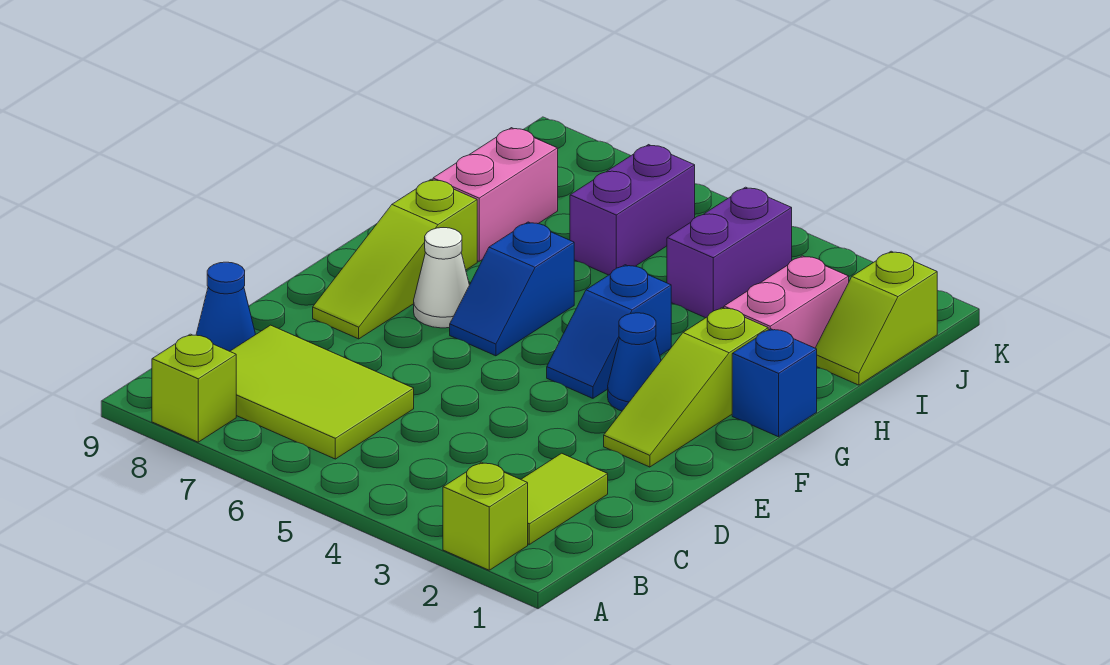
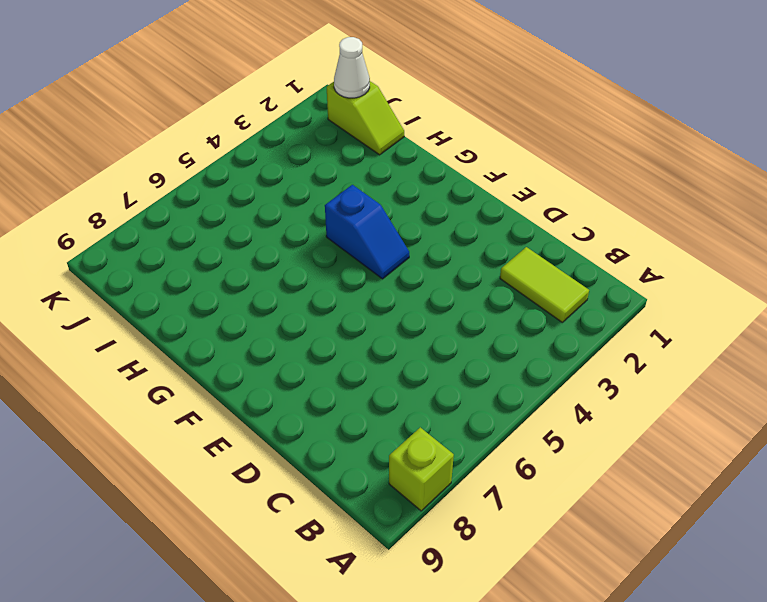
white cone J1 level 2 -> white cone F7 level 1
none -> lime brick A2 level 1
none -> lime tile B6:C8 level 1
none -> blue cone C9 level 1

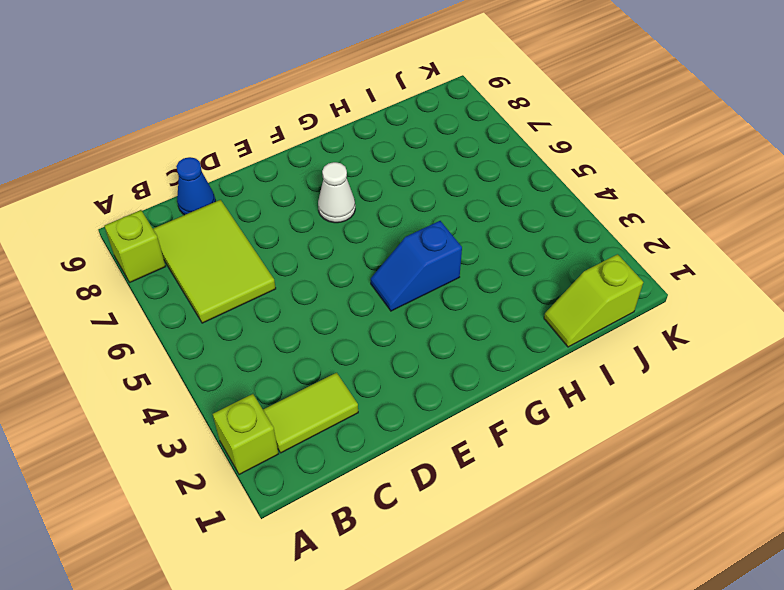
none -> lime slope E2:G2 level 1 top G
none -> lime slope E8:G8 level 1 top G
none -> blue cone F3 level 1

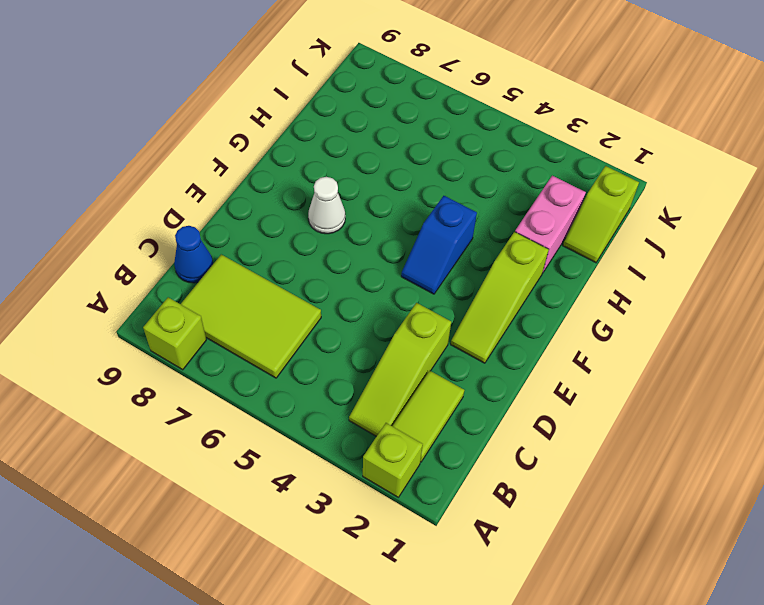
lime slope B3:D3 level 1 top D -> lime slope E8:G8 level 1 top G
none -> blue cone F3 level 1
none -> blue slope F6:G6 level 1 top G
none -> blue brick G1 level 1

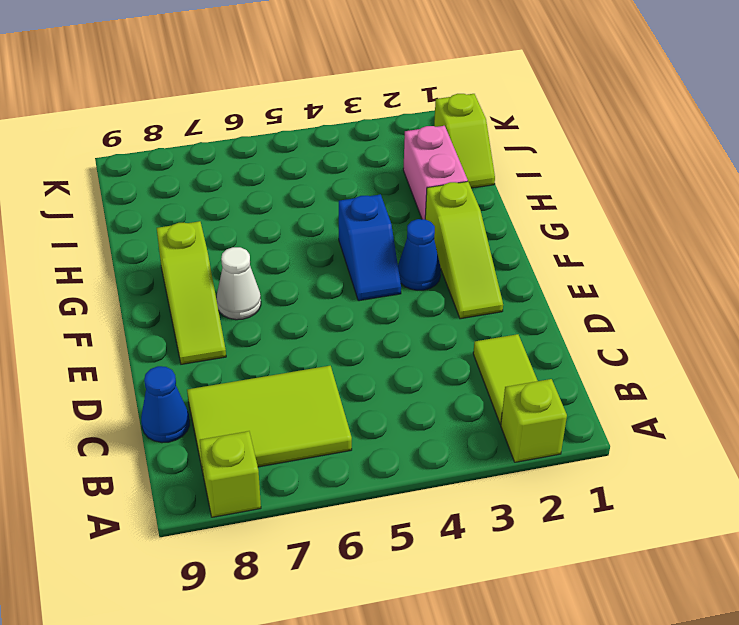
none -> blue slope F6:G6 level 1 top G
none -> blue brick G1 level 1
none -> pink brick H8:I8 level 1

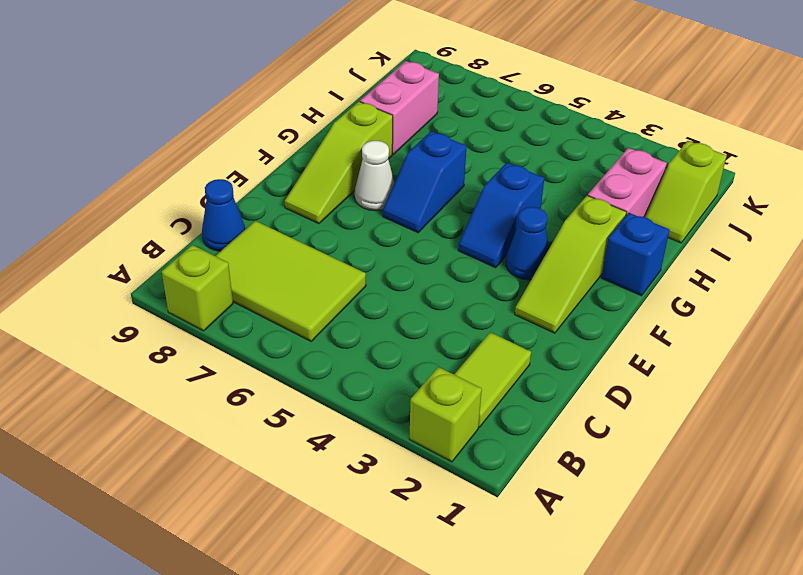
none -> purple brick I4:J4 level 1
none -> purple brick I6:J6 level 1

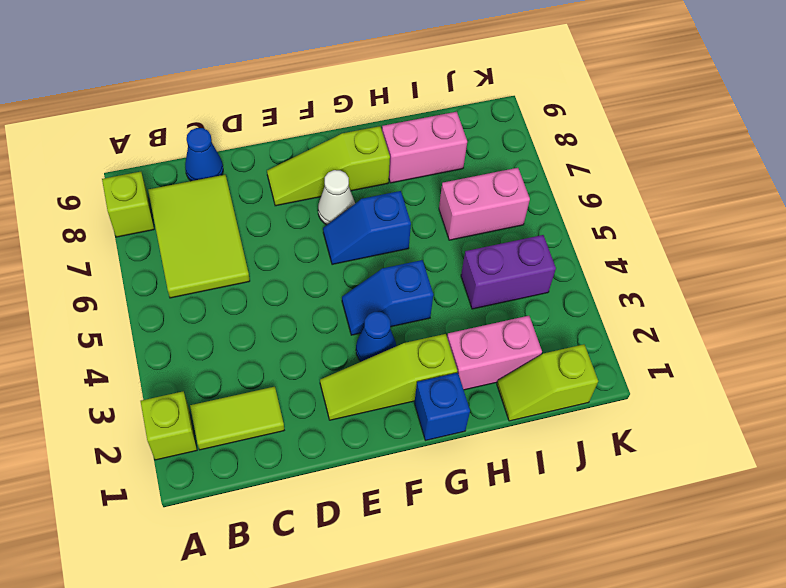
pink brick I6:J6 level 1 -> purple brick I6:J6 level 1

